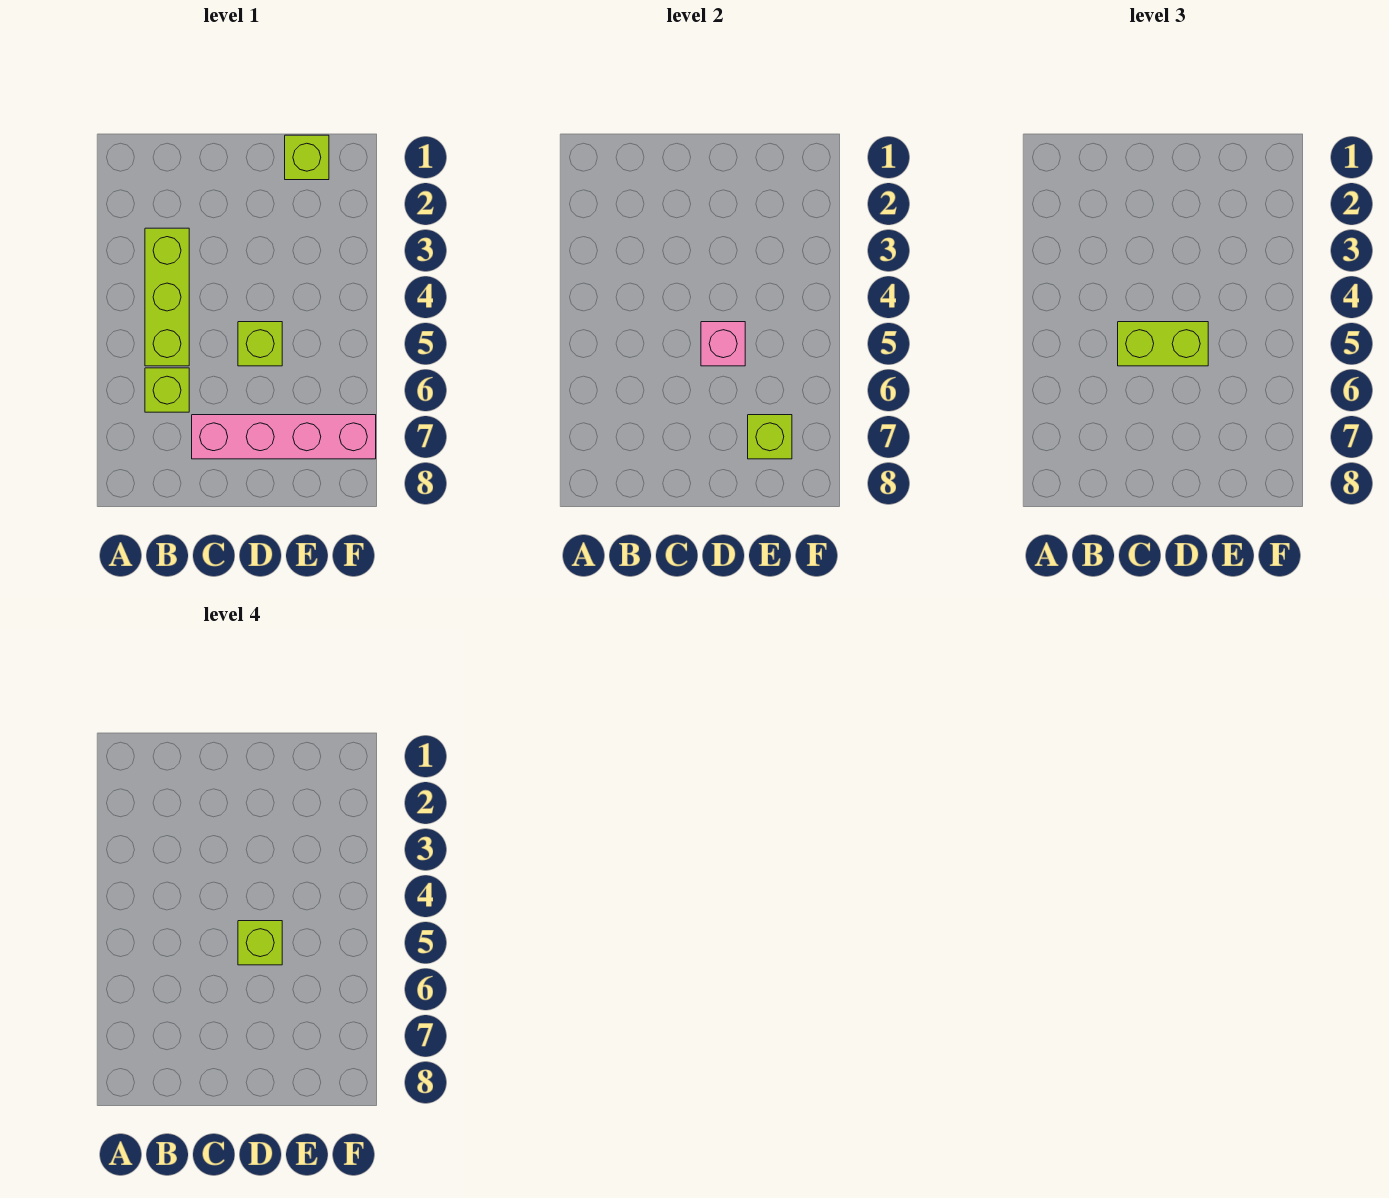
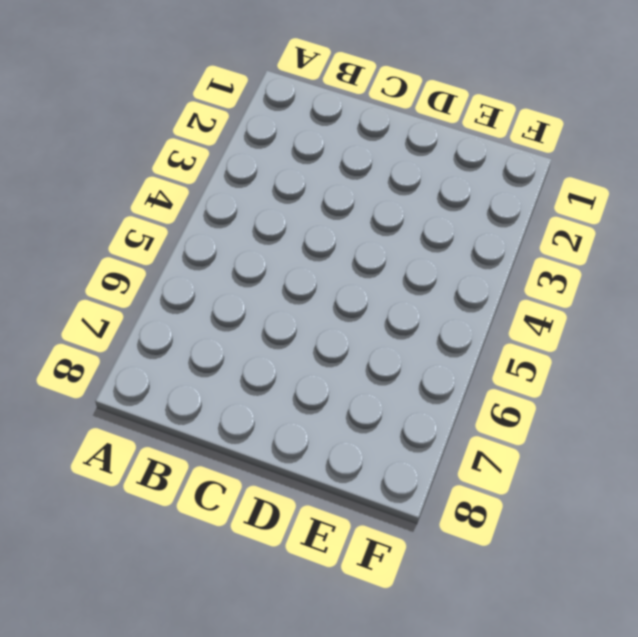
none -> lime brick B3:B5 level 1
none -> lime brick B6 level 1

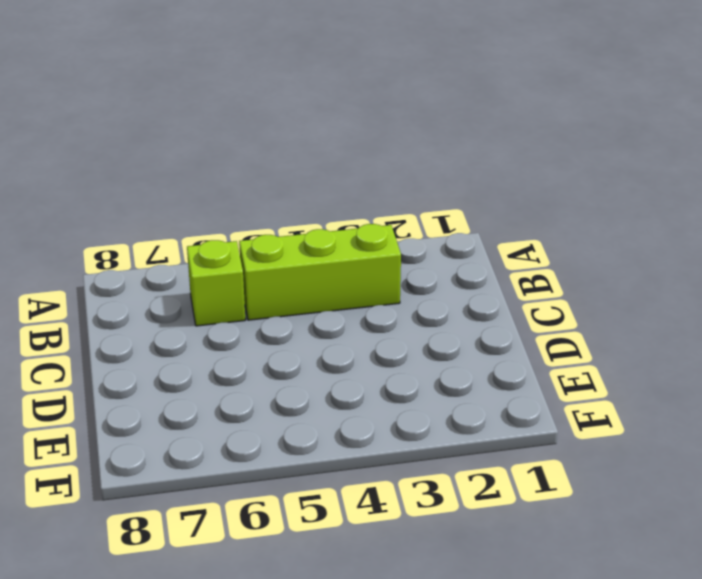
none -> pink brick C7:F7 level 1
none -> lime brick D5 level 1

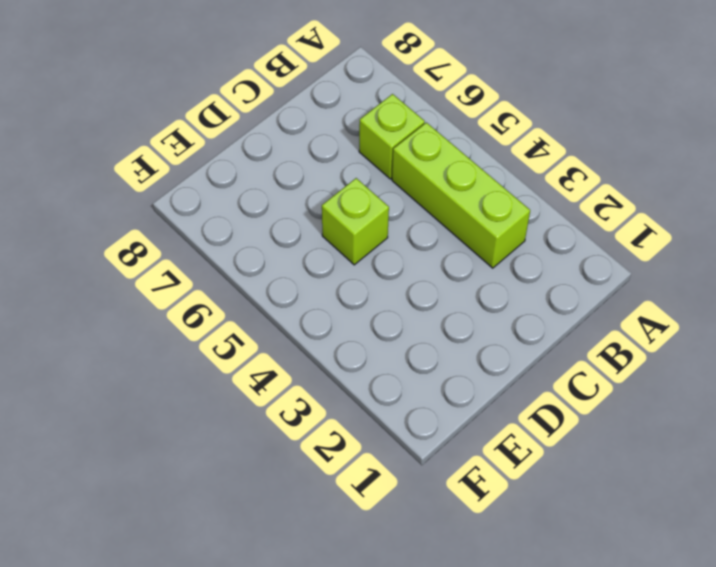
none -> pink brick C7:F7 level 1
none -> lime brick E1 level 1

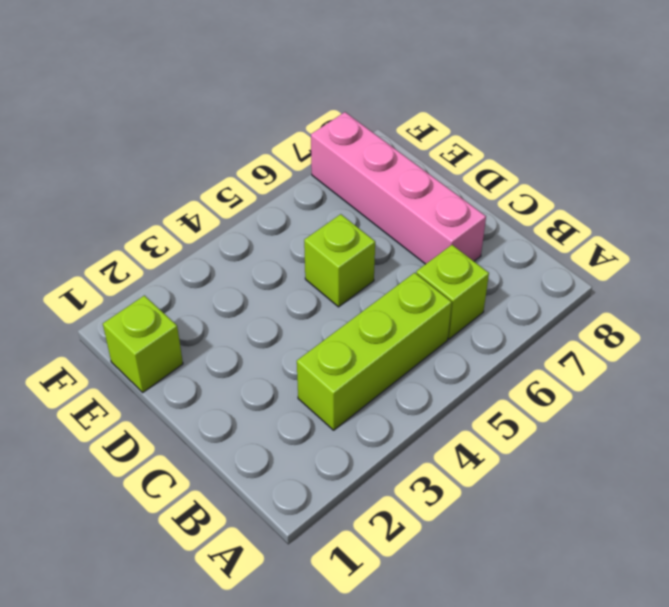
none -> pink brick D5 level 2
none -> lime brick E7 level 2

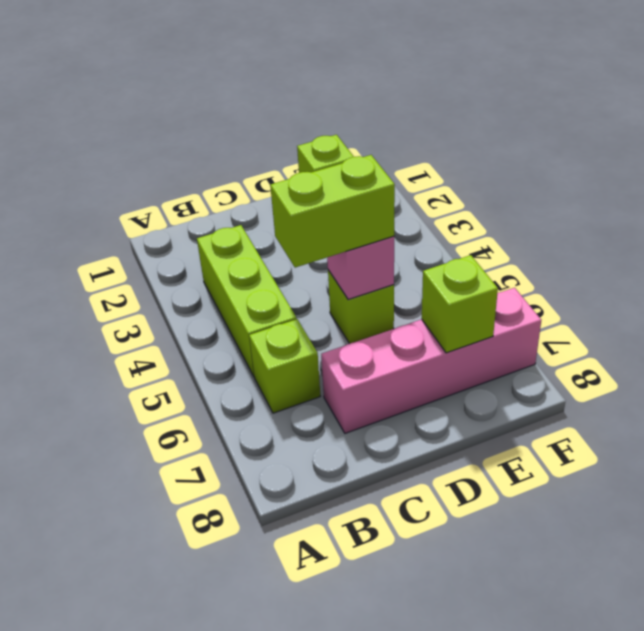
none -> lime brick D5 level 4

